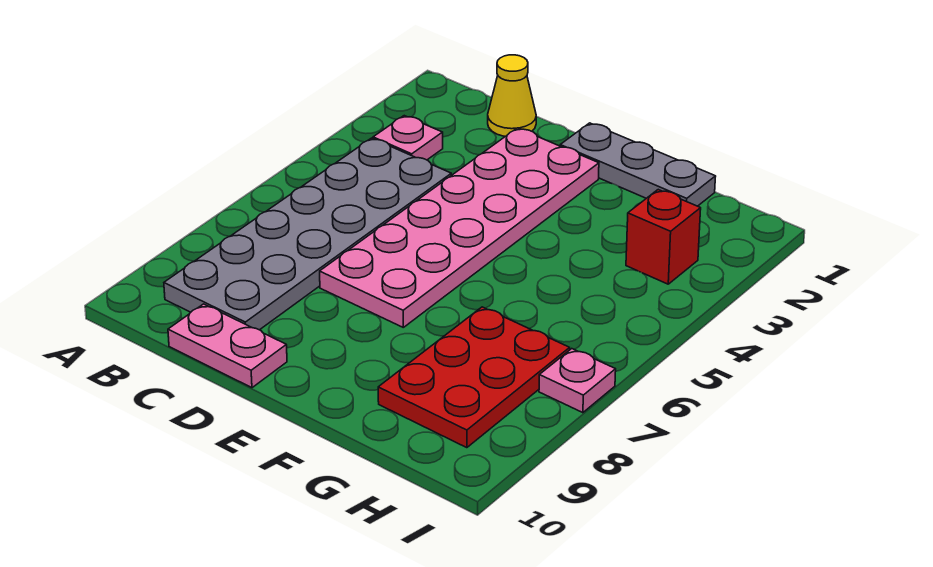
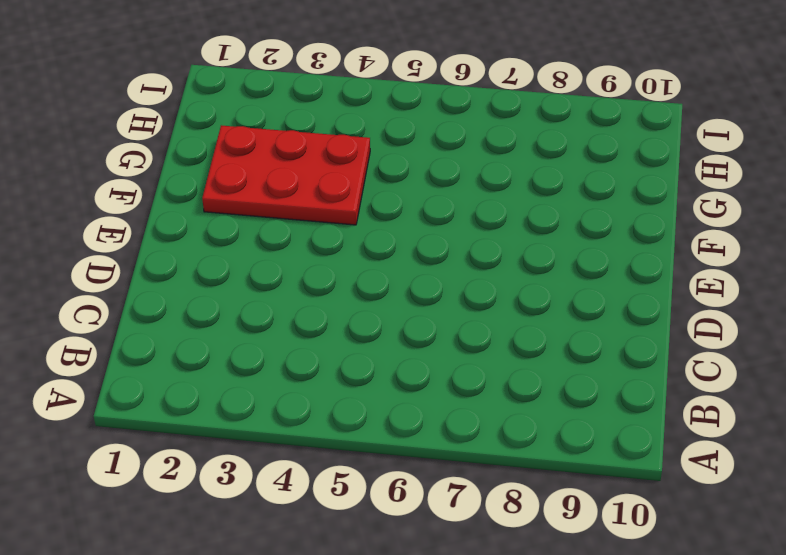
red plate F2:G4 level 1 -> red plate G7:H9 level 1
none -> pink plate B3 level 1
none -> grey plate B4:C9 level 1

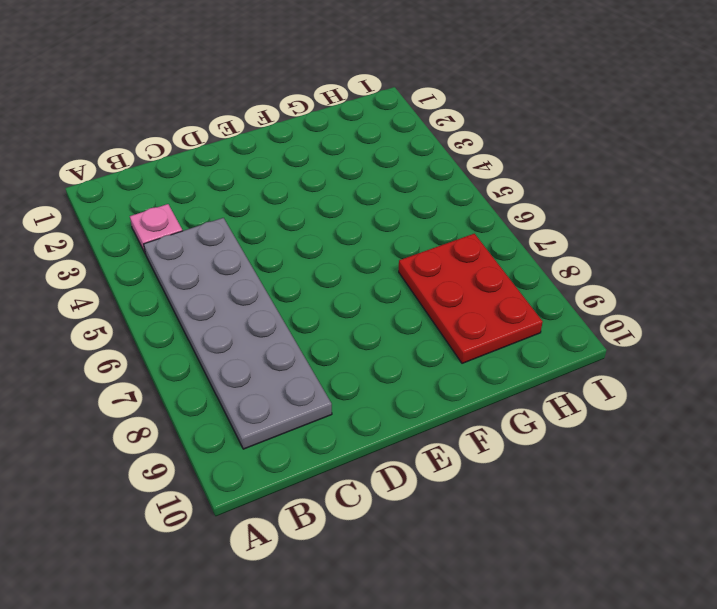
none -> yellow cone C1 level 1
none -> pink plate C10:D10 level 1

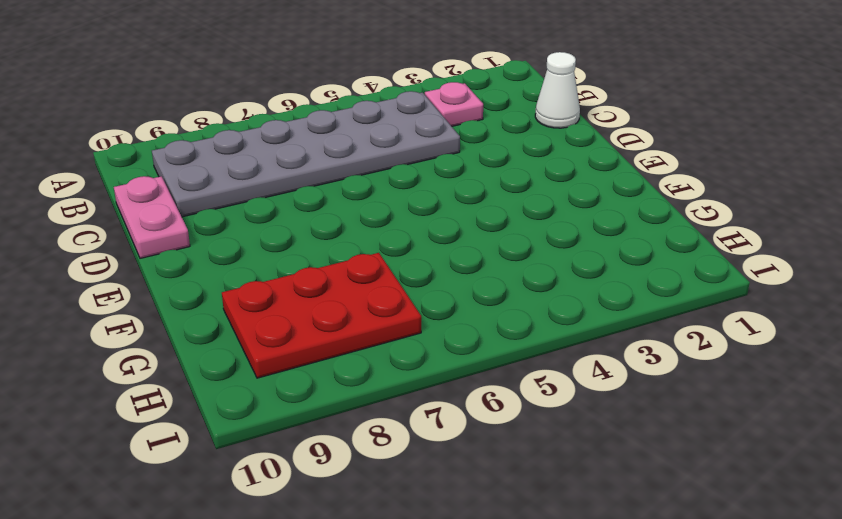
white cone C1 level 1 -> yellow cone C1 level 1
none -> pink plate D2:E7 level 1
none -> grey plate E1:G1 level 1

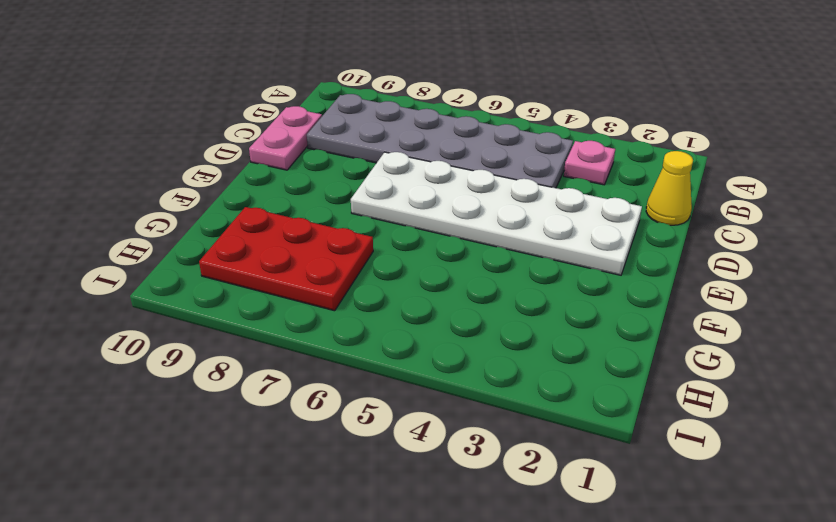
white plate D2:E7 level 1 -> pink plate D2:E7 level 1
none -> grey plate E1:G1 level 1
none -> red brick H3 level 1

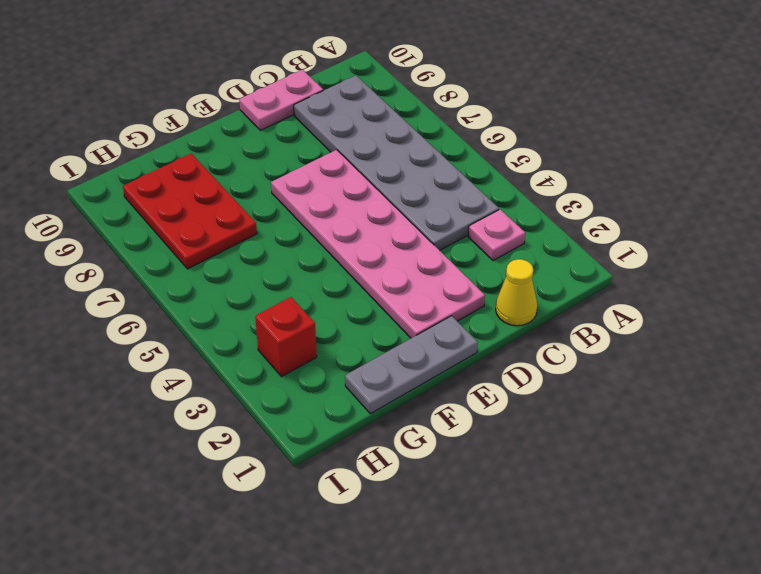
none -> pink plate I7 level 1

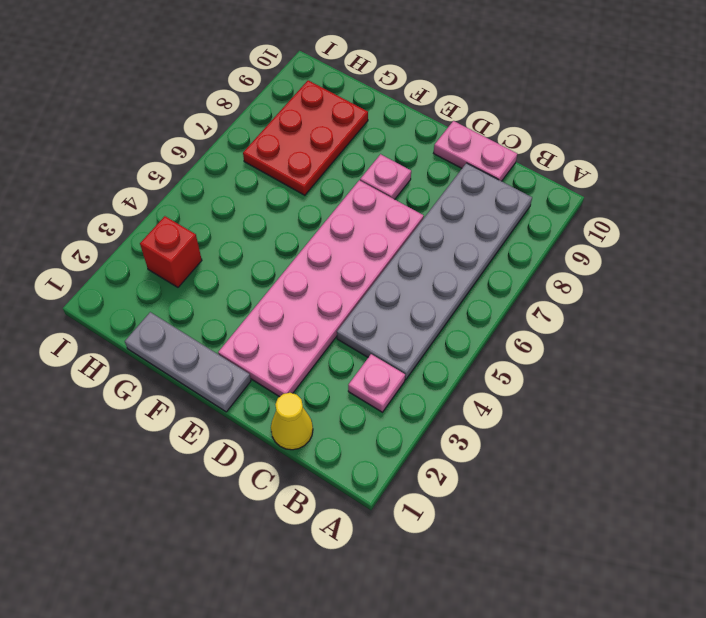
pink plate E8 level 1 -> pink plate I7 level 1

